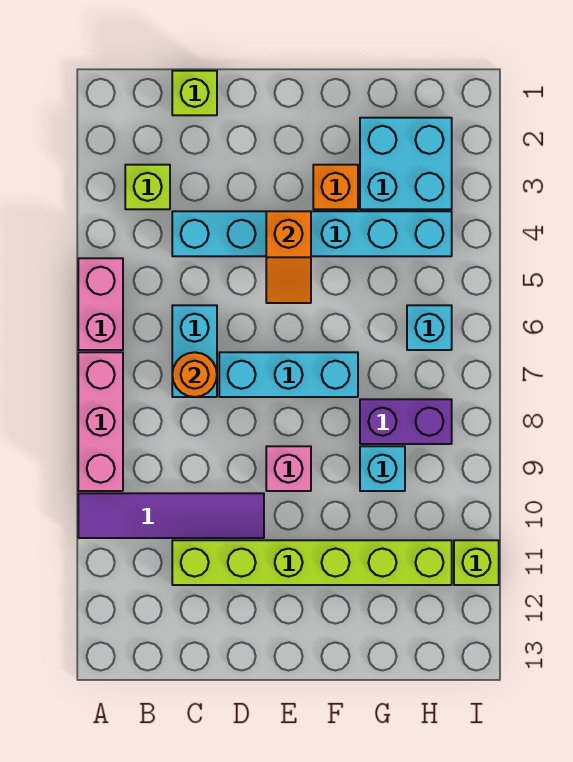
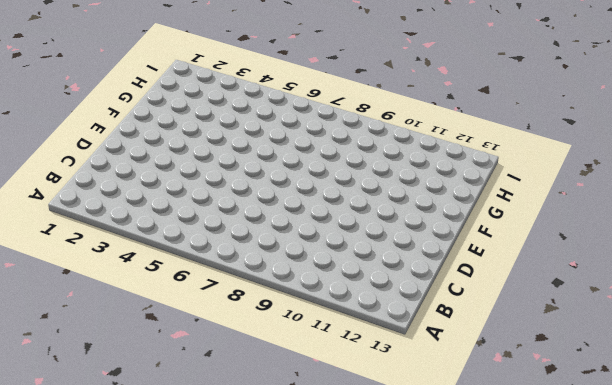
none -> pink brick A5:A6 level 1
none -> pink brick A7:A9 level 1
none -> purple tile A10:D10 level 1

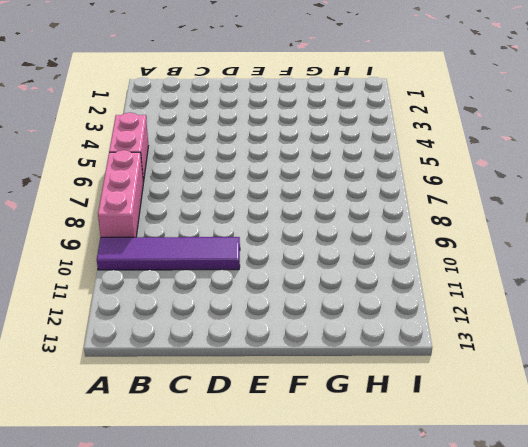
none -> lime brick B3 level 1
none -> lime brick C1 level 1
none -> cyan brick C4:H4 level 1

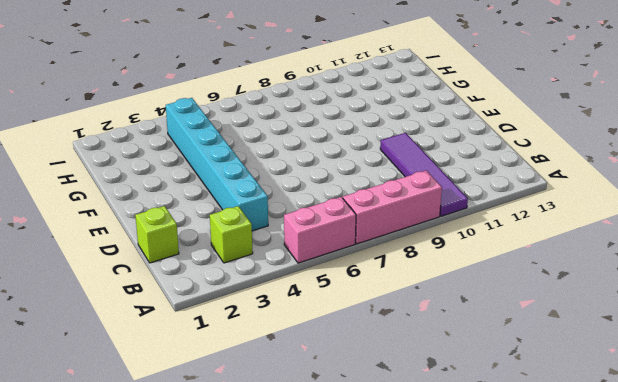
none -> cyan brick C6:C7 level 1
none -> lime brick C11:H11 level 1
none -> cyan brick D7:F7 level 1

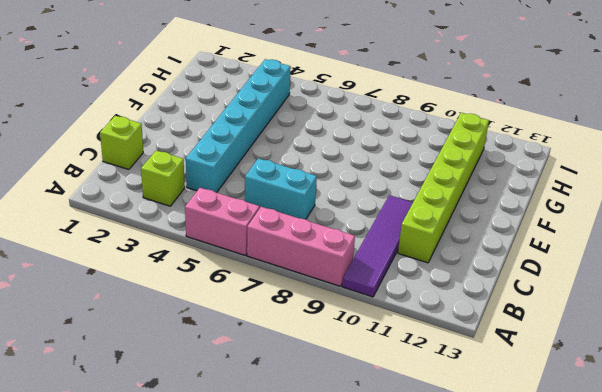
none -> cyan brick D7:F7 level 1
none -> pink brick E9 level 1
none -> orange brick F3 level 1

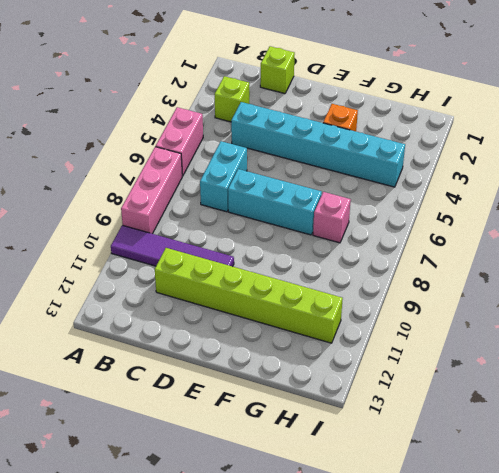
pink brick G7 level 1 -> pink brick E9 level 1
none -> cyan brick G2:H3 level 1
none -> purple brick G8:H8 level 1
none -> cyan brick G9 level 1

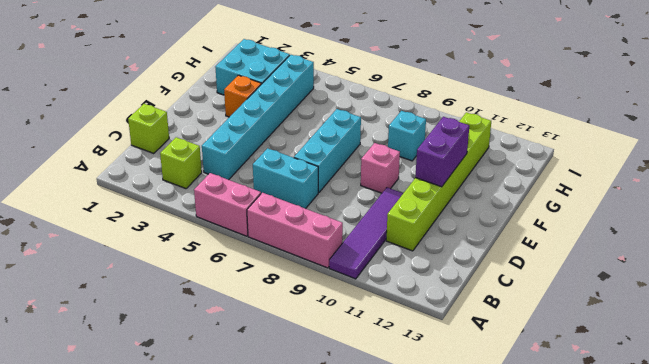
purple brick E11:F11 level 2 -> purple brick G8:H8 level 1
none -> cyan brick H6 level 1
none -> lime brick I11 level 1
none -> orange round brick C7 level 2

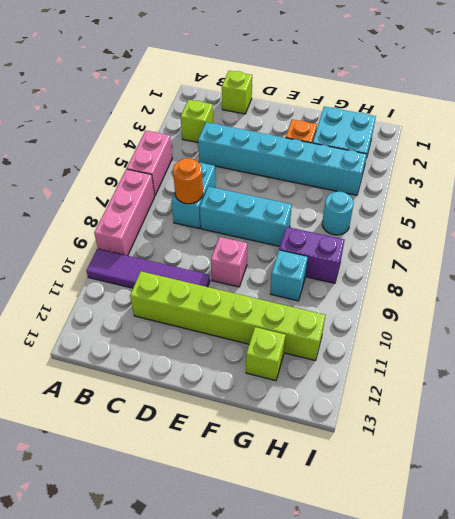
lime brick G12 level 1 -> lime brick I11 level 1
cyan round brick H6 level 1 -> cyan brick H6 level 1
none -> orange slope E4:E5 level 2 top 4

